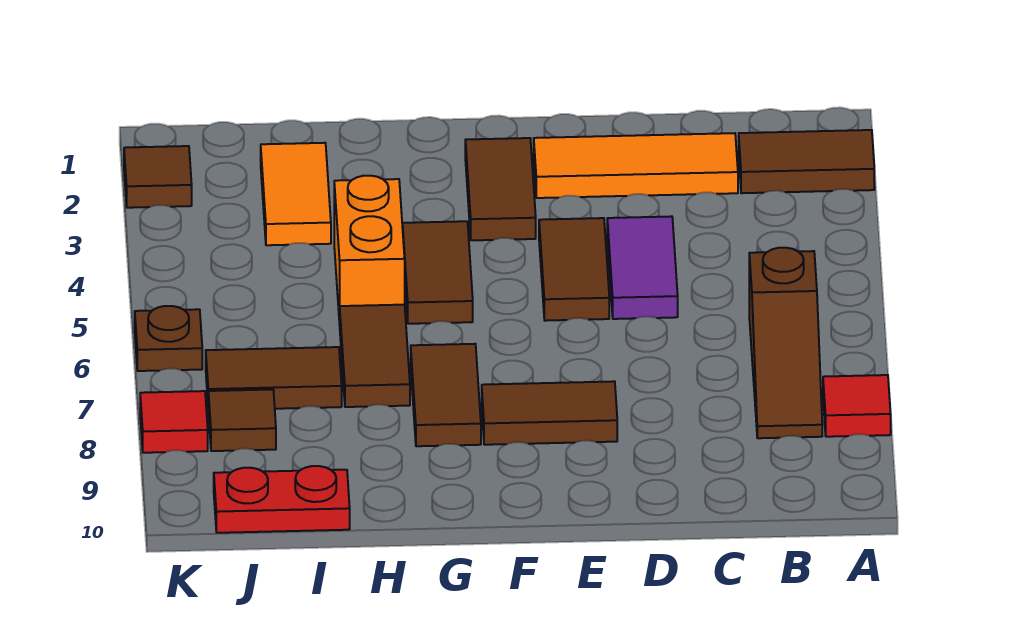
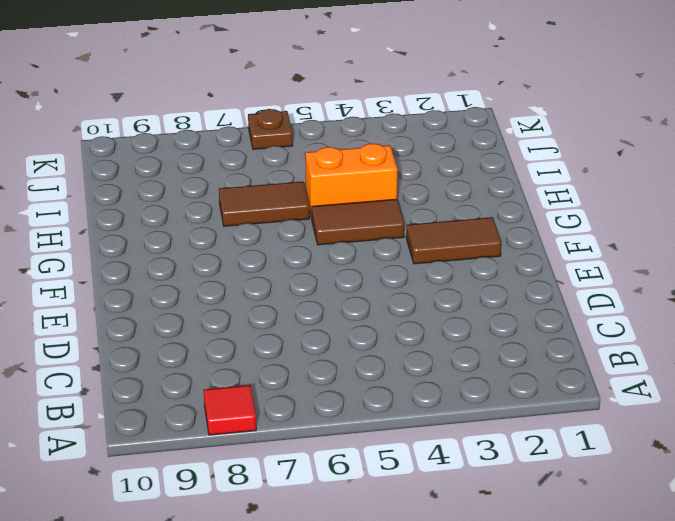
none -> brown tile A2:B2 level 1
none -> brown slope B6:B8 level 1 top 6
none -> orange tile C2:E2 level 1

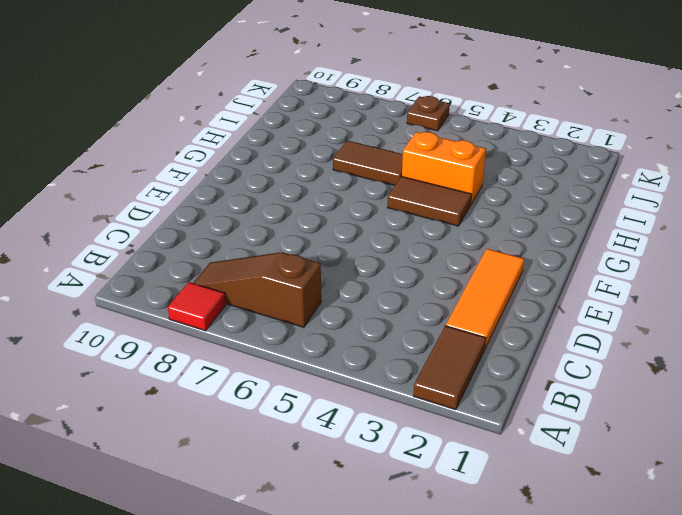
none -> purple tile D4:D5 level 1
none -> brown tile E4:E5 level 1
none -> brown tile E8:F8 level 1

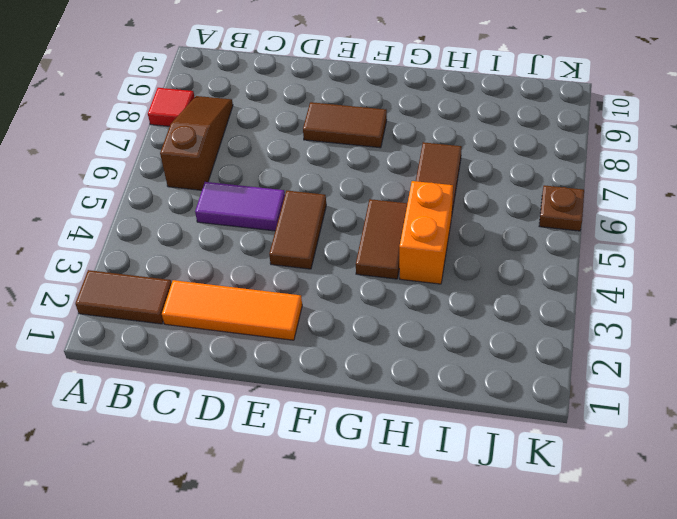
purple tile C5:D5 level 1 -> purple tile D4:D5 level 1
none -> brown tile F2:F3 level 1
none -> brown tile G7:G8 level 1
none -> orange tile I2:I3 level 1

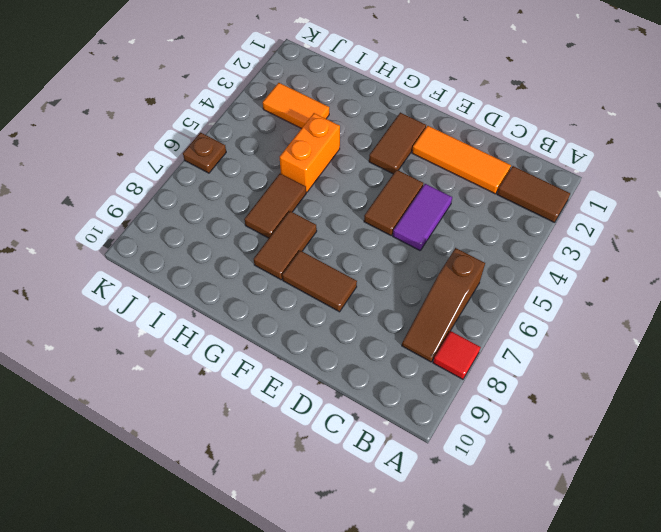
orange tile I3:J3 level 1 -> orange tile I2:I3 level 1
none -> brown tile G4:G5 level 1
none -> brown tile I7:J7 level 1
none -> red plate I10:J10 level 1

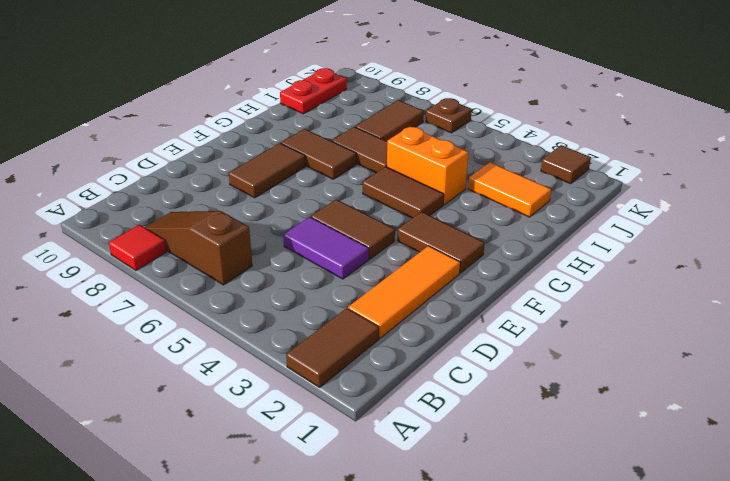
none -> brown tile J8 level 1
none -> red tile K8 level 1

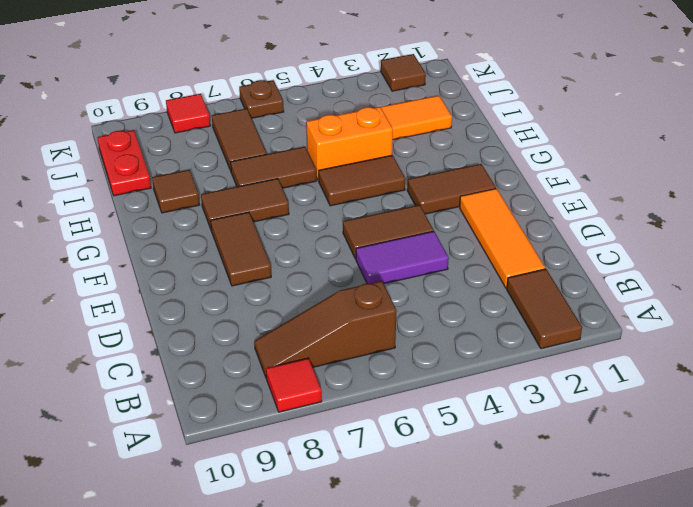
brown tile H9 level 1 -> brown tile J8 level 1

